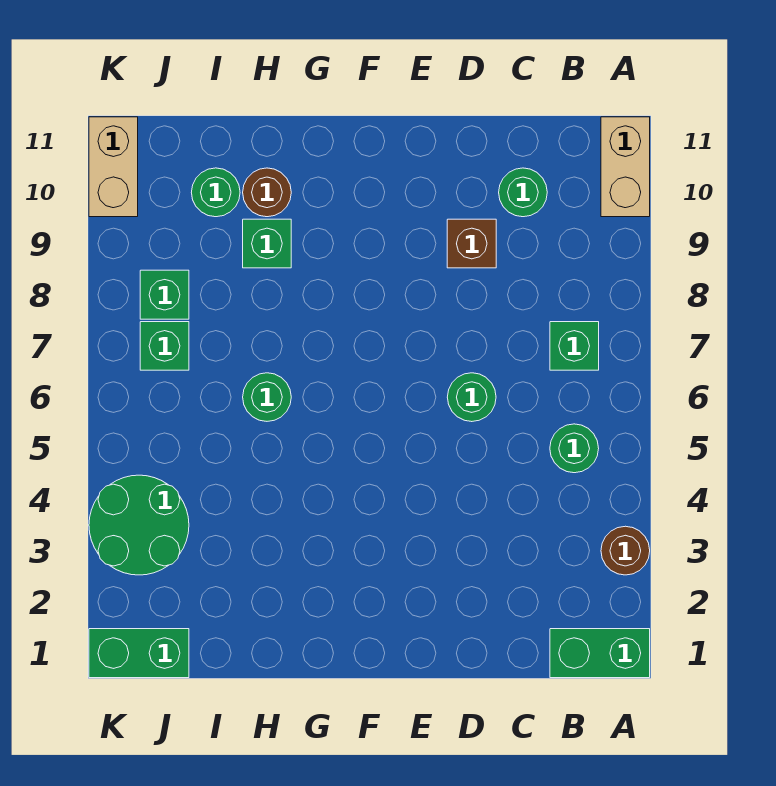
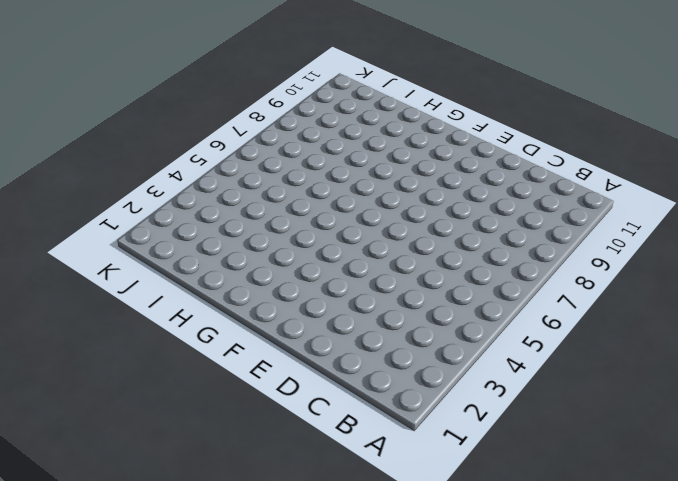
none -> green brick A1:B1 level 1
none -> brown round brick A3 level 1
none -> tan brick A10:A11 level 1

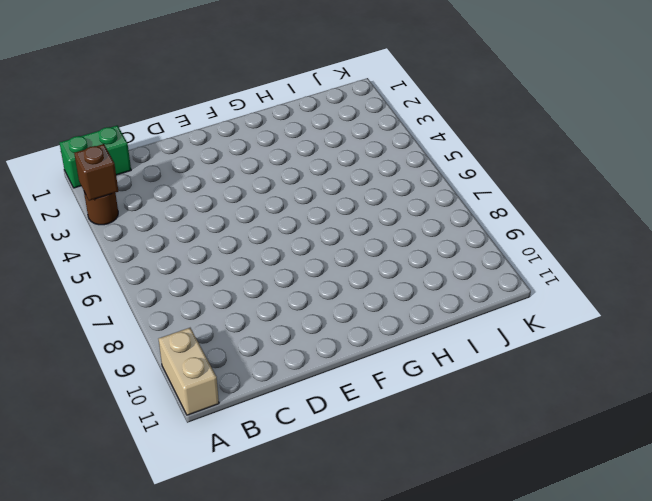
brown brick A3 level 2 -> brown brick D9 level 1
none -> green round brick B5 level 1
none -> green brick B7 level 1
none -> green round brick C10 level 1

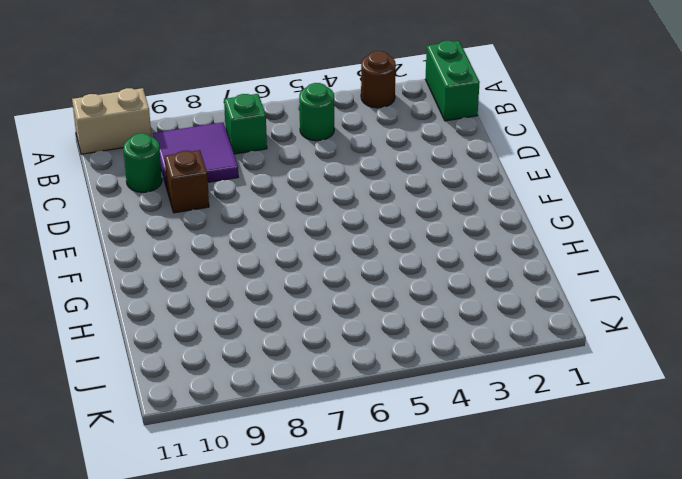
purple tile B8:C9 level 1 -> none
none -> green round brick D6 level 1
none -> green round brick H6 level 1
none -> green brick H9 level 1

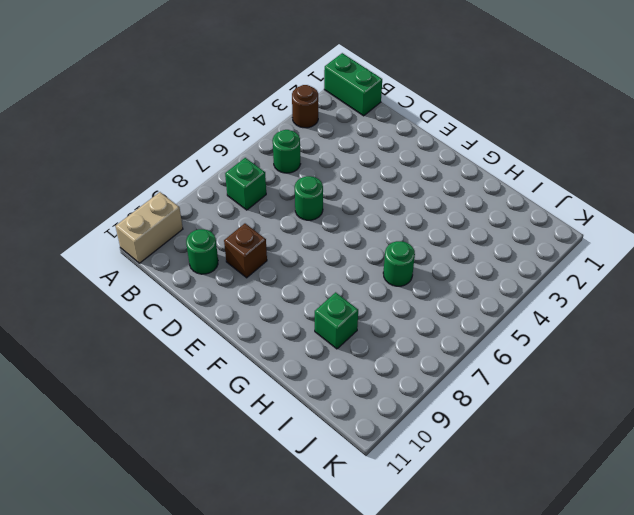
none -> brown round brick H10 level 1
none -> green round brick I10 level 1
none -> green brick J1:K1 level 1

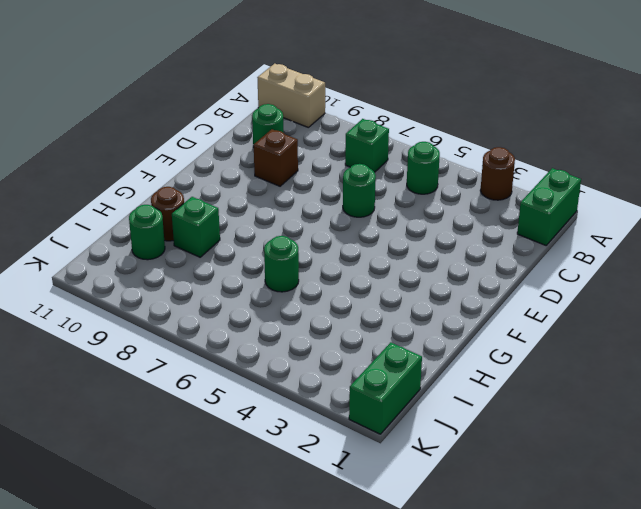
none -> green round brick J3:K4 level 1
none -> green brick J7 level 1
none -> green brick J8 level 1

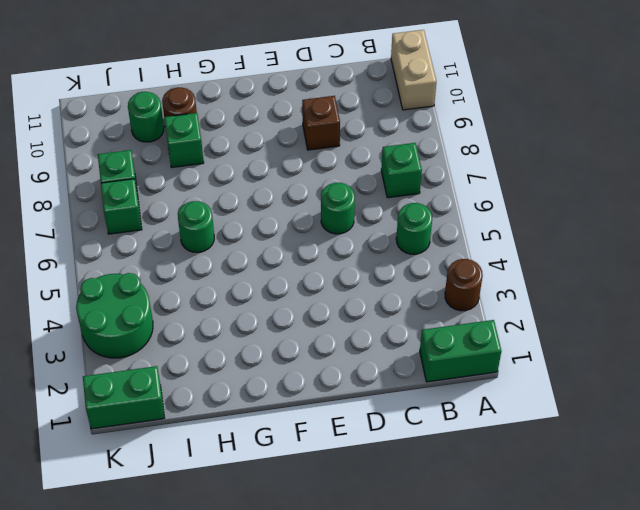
none -> green round brick C10 level 1
none -> tan brick K10:K11 level 1

